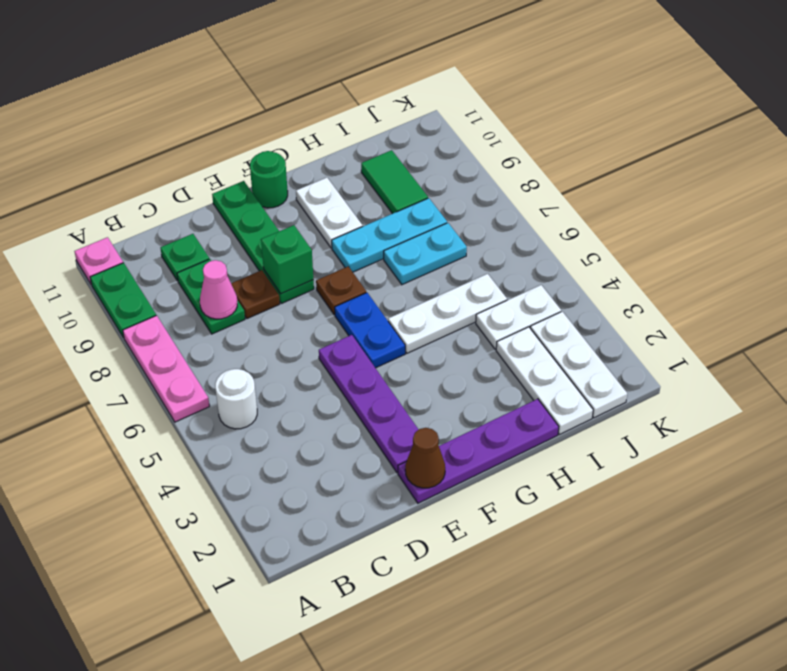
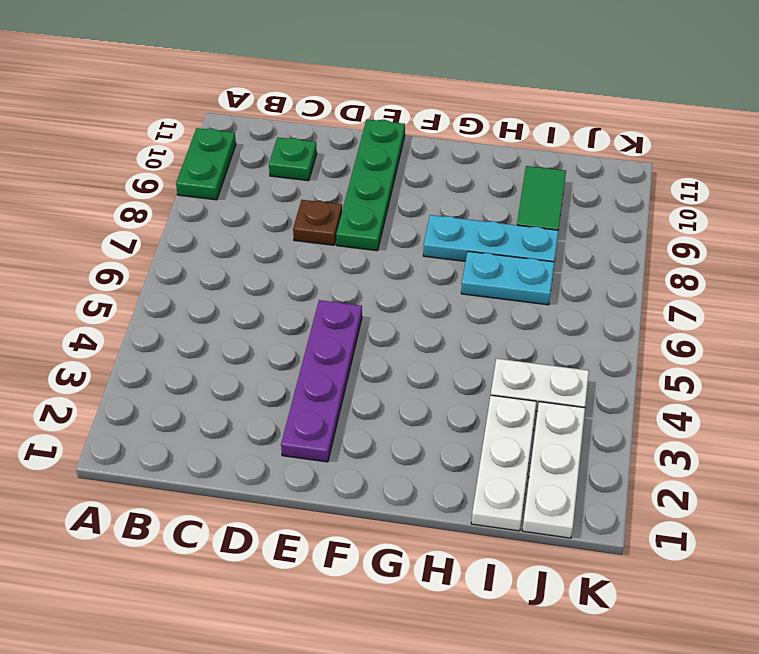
none -> pink plate A6:A8 level 1
none -> pink plate A11 level 1
none -> white round brick B5 level 1

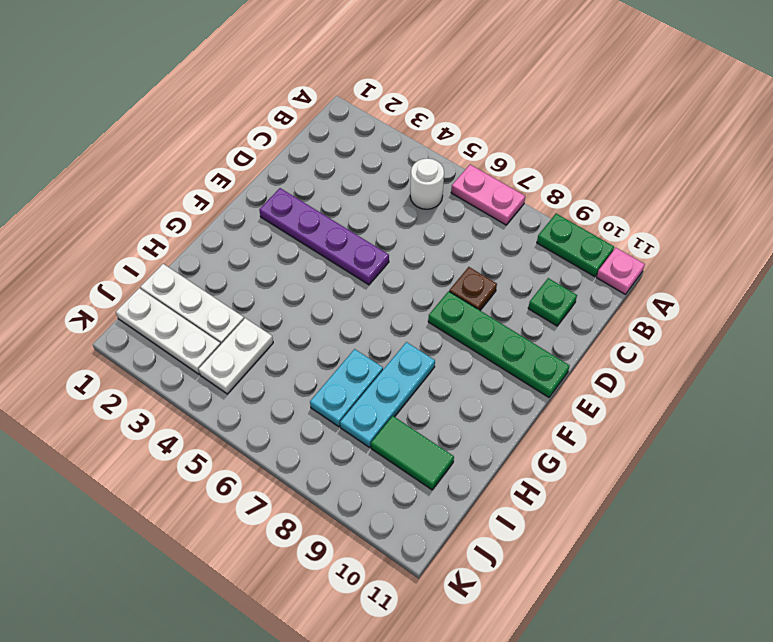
pink plate A6:A7 level 1 -> pink plate A6:A8 level 1
none -> green plate C8:C9 level 1
none -> purple plate E1:H1 level 1
none -> blue plate F5:F6 level 1

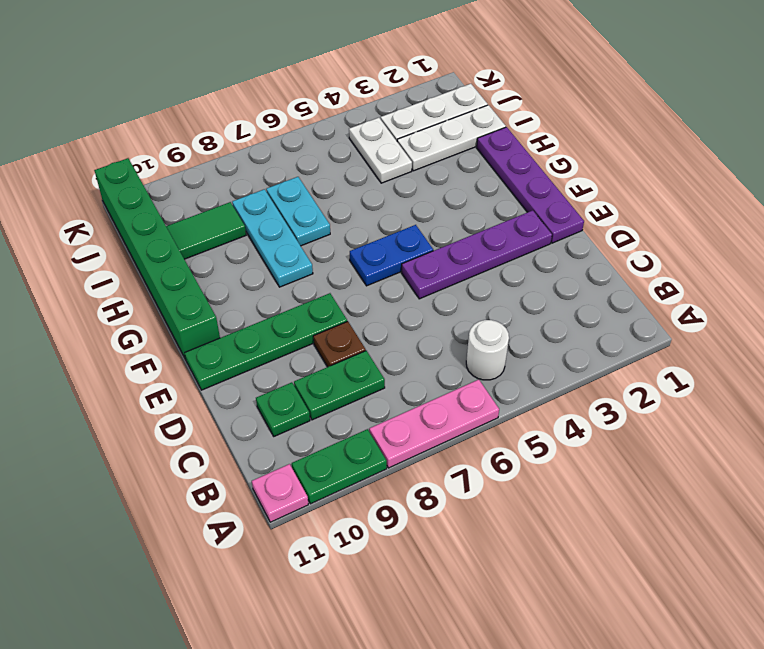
green brick F11:K11 level 1 -> green round brick F11 level 1
none -> brown plate F7 level 1
none -> white plate G5:I5 level 1
none -> white plate G9:G10 level 1

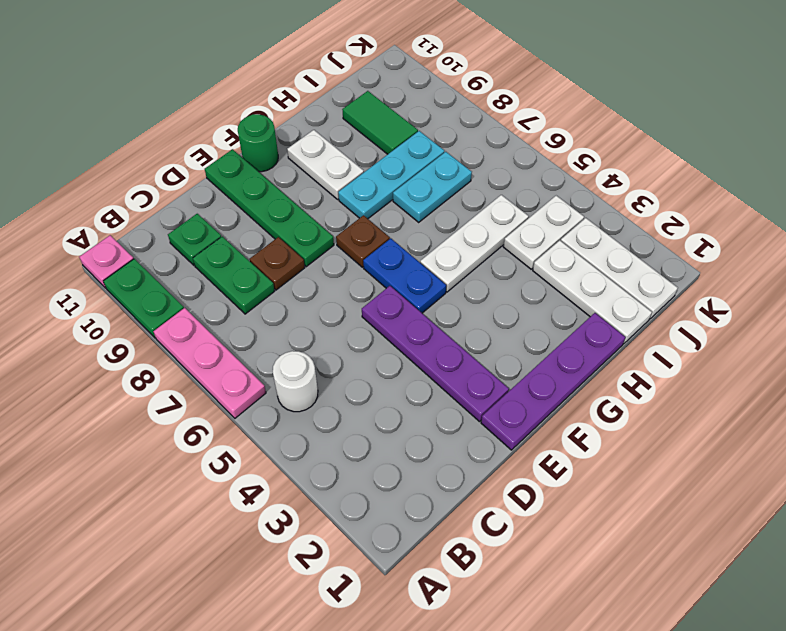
none -> pink cone C8 level 2
none -> brown cone E1 level 2
none -> green brick E8 level 2

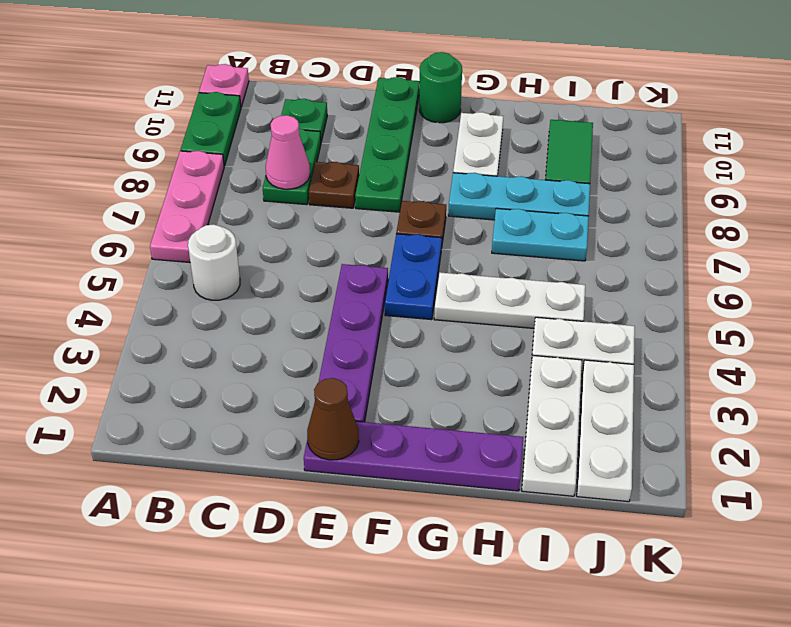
none -> green brick E8 level 2

